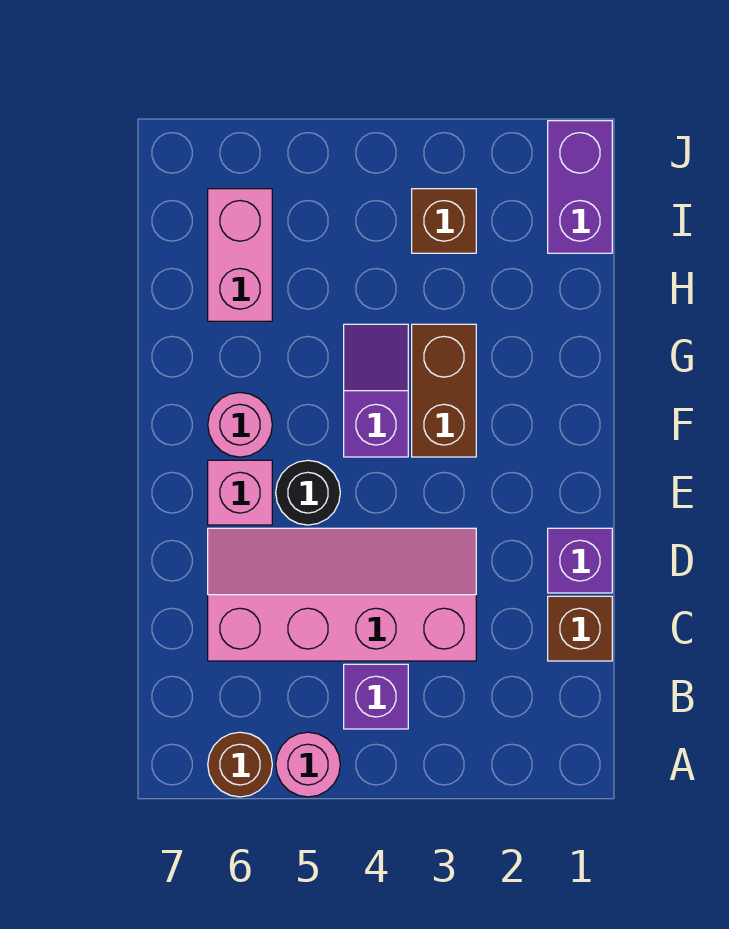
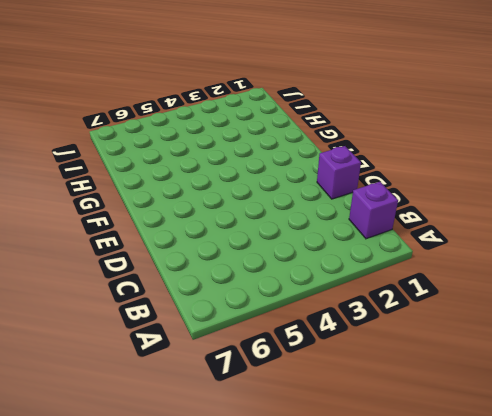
purple brick B1 level 1 -> purple brick B4 level 1
none -> pink round brick A5 level 1
none -> brown round brick A6 level 1
none -> brown brick C1 level 1

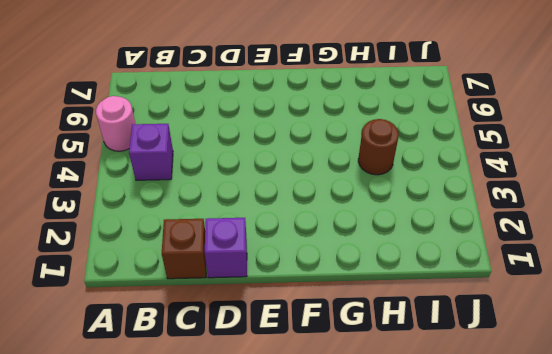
brown round brick H4 level 1 -> brown round brick A6 level 1
none -> pink slope C3:D6 level 1 top C
none -> black round brick E5 level 1
none -> pink brick E6 level 1

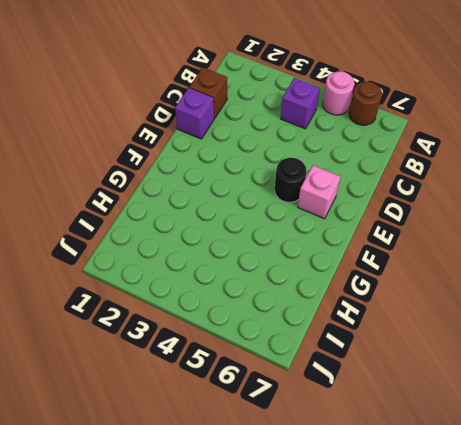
none -> pink slope C3:D6 level 1 top C
none -> brown brick F3:G3 level 1
none -> purple slope F4:G4 level 1 top F

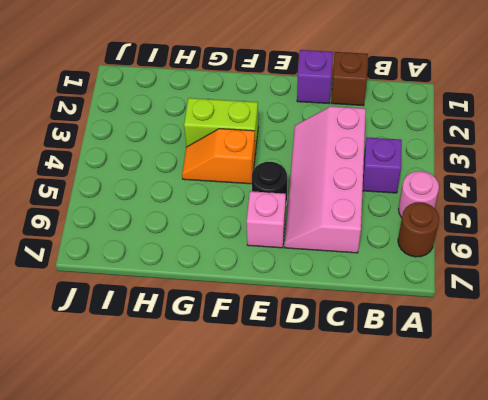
lime brick F3:G3 level 1 -> brown brick F3:G3 level 1
orange slope F4:G4 level 1 top F -> purple slope F4:G4 level 1 top F
none -> pink round brick F6 level 1
none -> pink brick H6:I6 level 1
none -> purple brick I1:J1 level 1

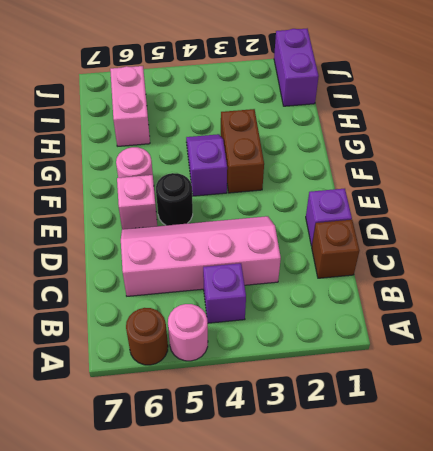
none -> brown brick I3 level 1

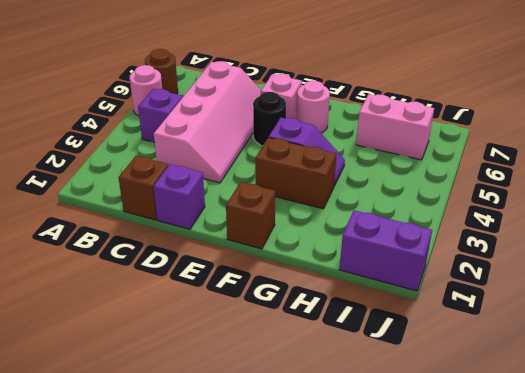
brown brick F1 level 1 -> brown brick I3 level 1

